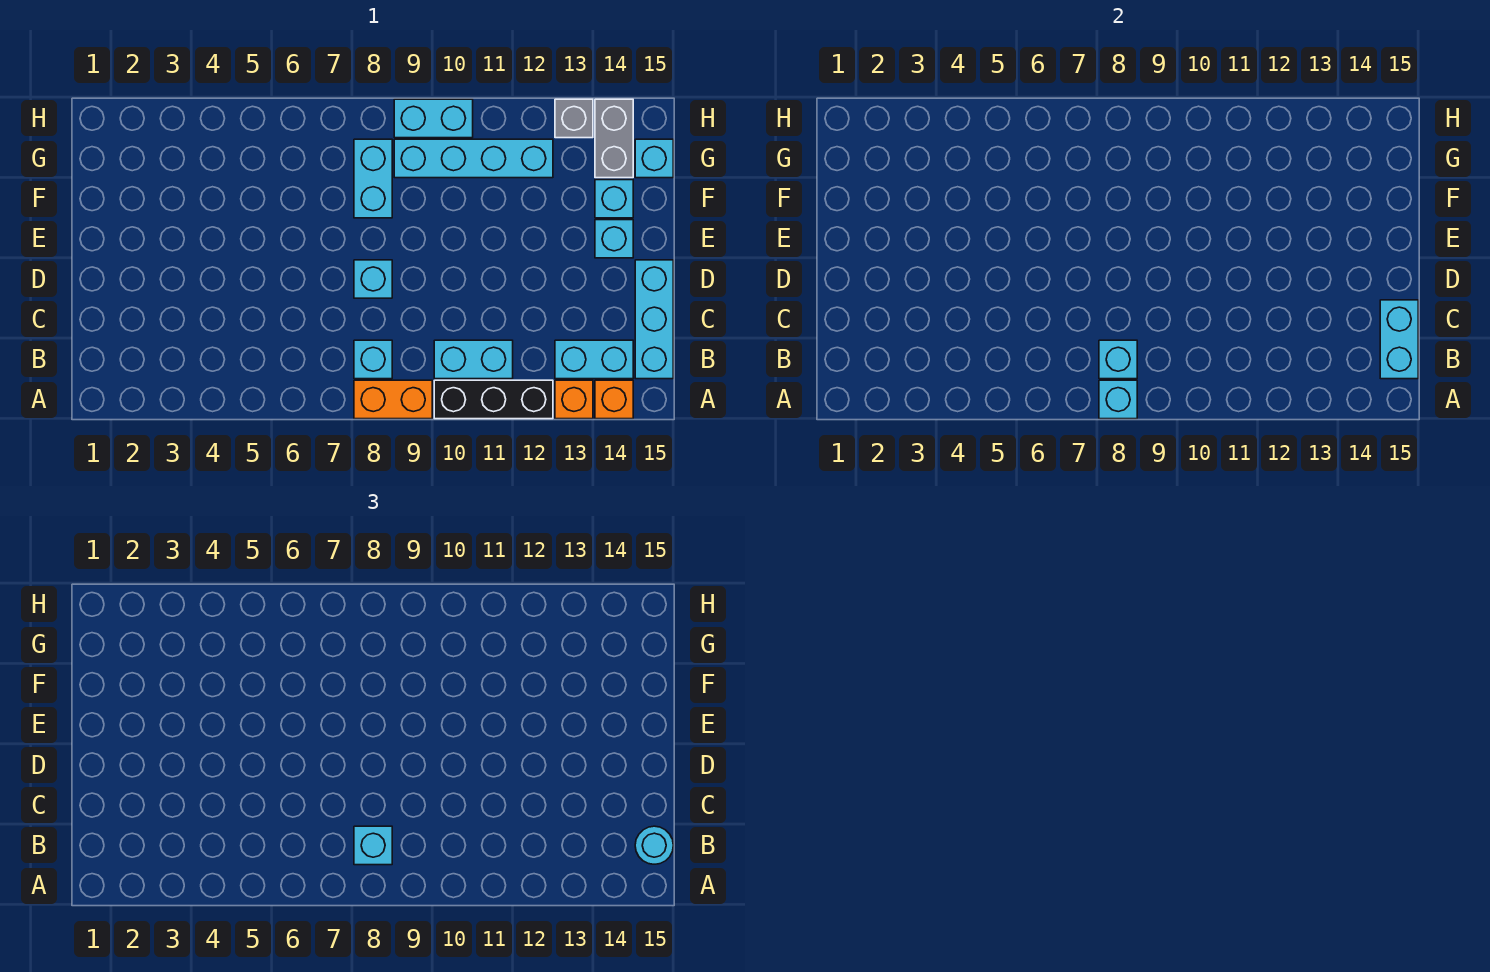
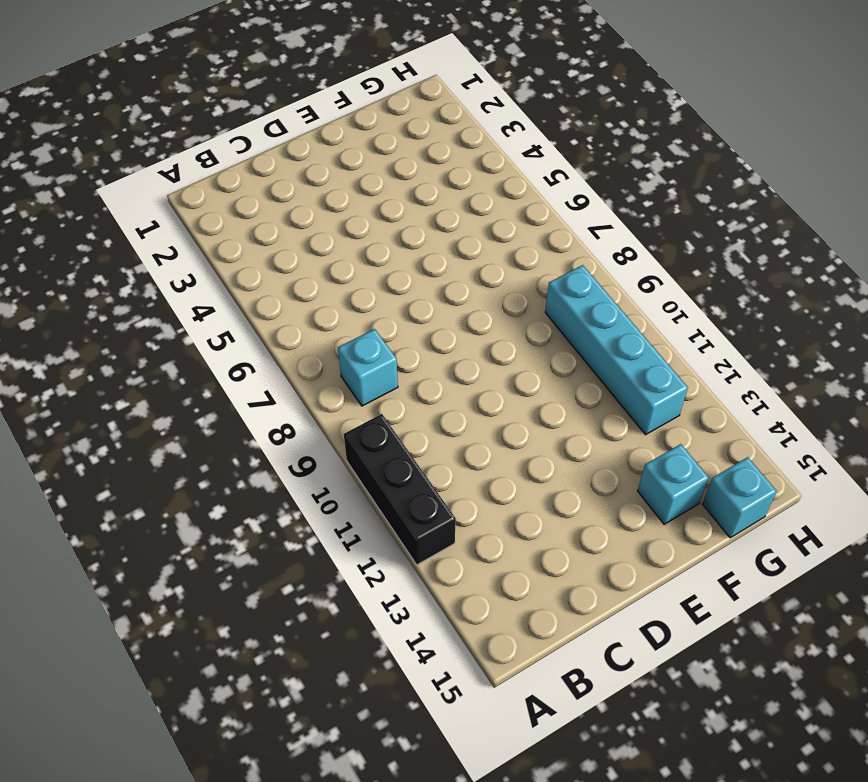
none -> orange brick A8:A9 level 1
none -> orange brick A13 level 1
none -> orange brick A14 level 1

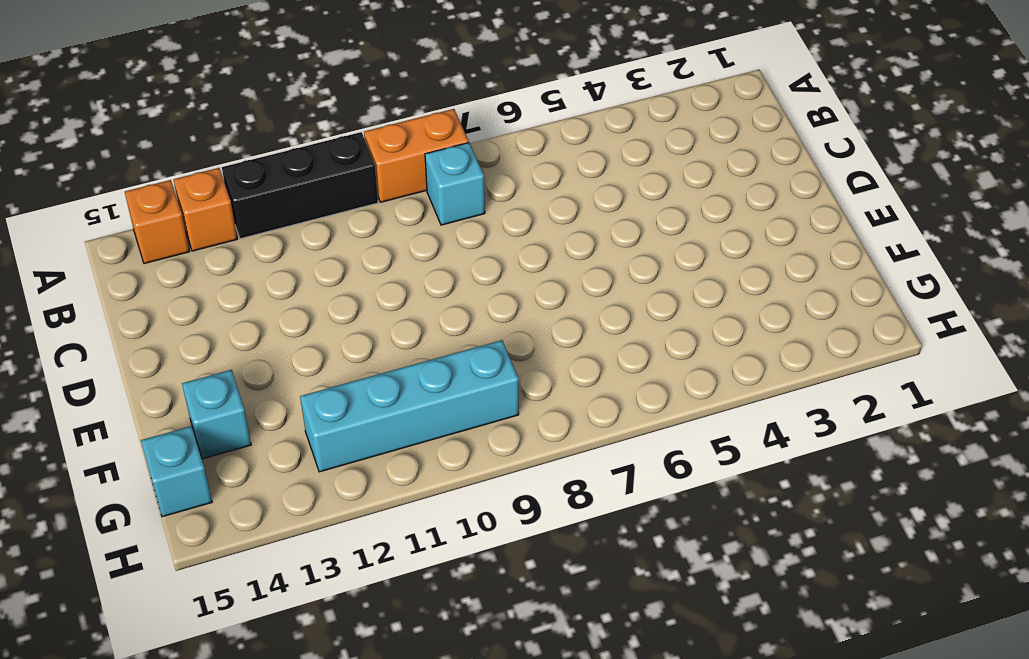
none -> cyan brick B10:B11 level 1
none -> cyan brick B13:B14 level 1
none -> cyan brick B15:D15 level 1

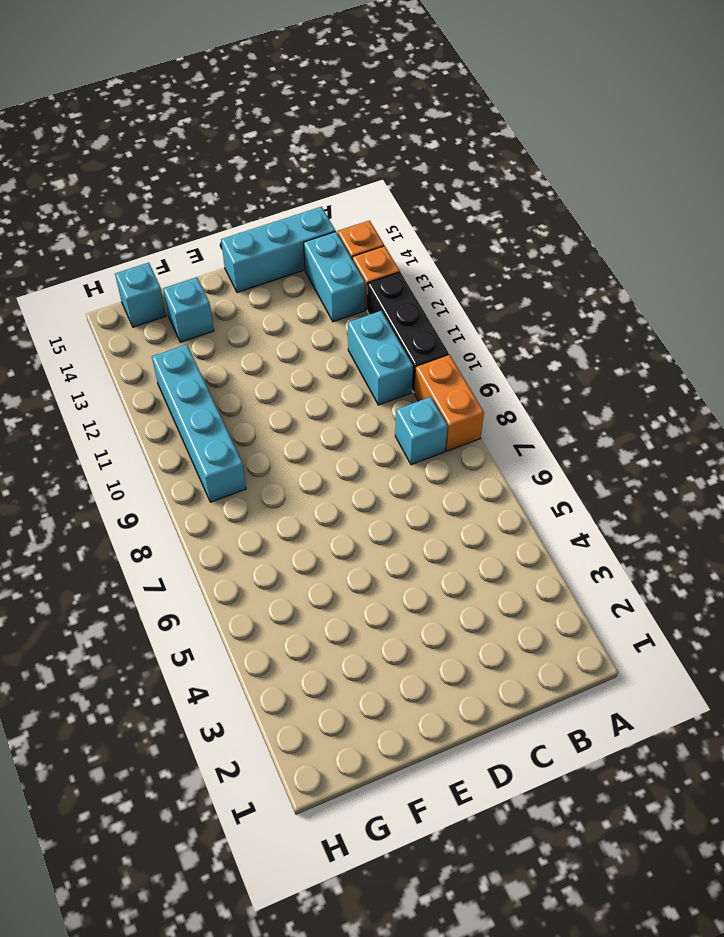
none -> cyan brick D8 level 1
none -> cyan brick E14 level 1
none -> cyan brick F8:G8 level 1

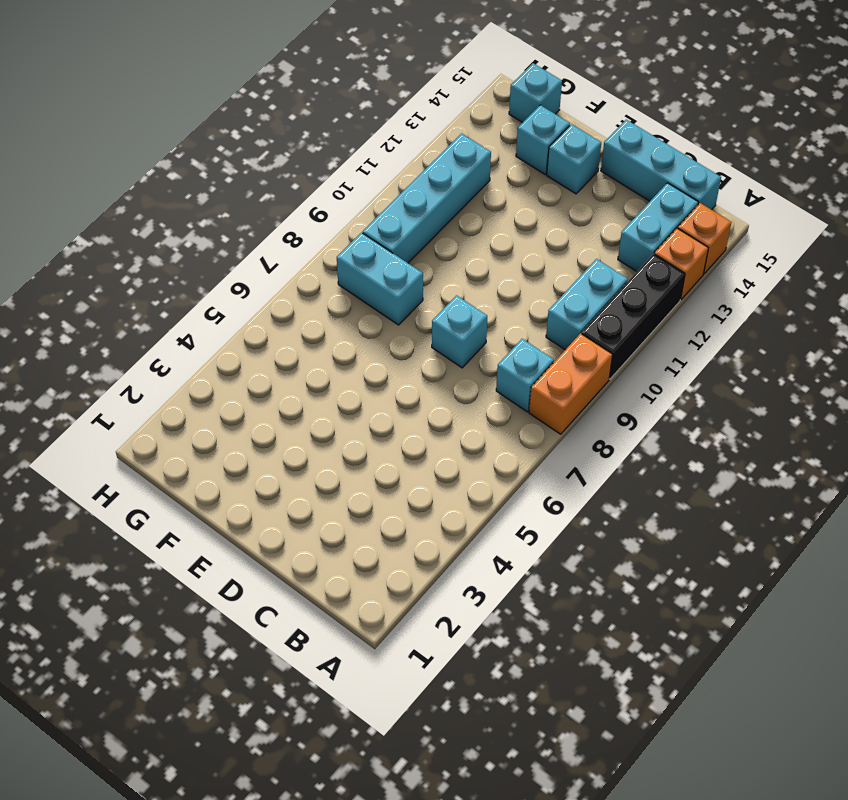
none -> grey brick G14:H14 level 1
none -> cyan brick H9:H10 level 1
none -> grey brick H13 level 1

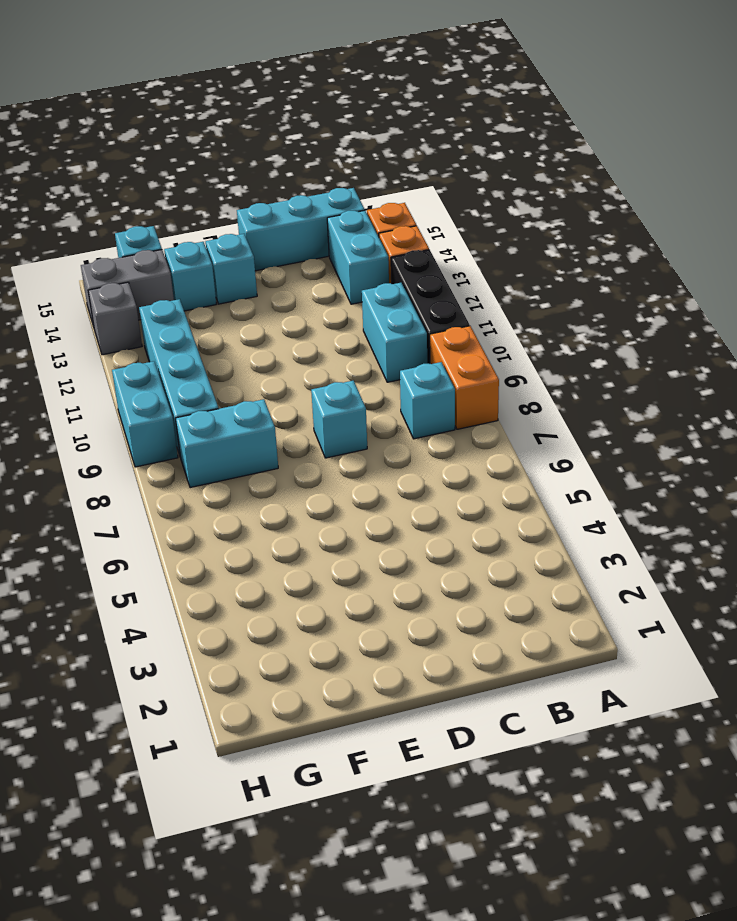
none -> cyan brick A8 level 2
none -> cyan brick B8 level 2
none -> cyan brick B15:C15 level 2

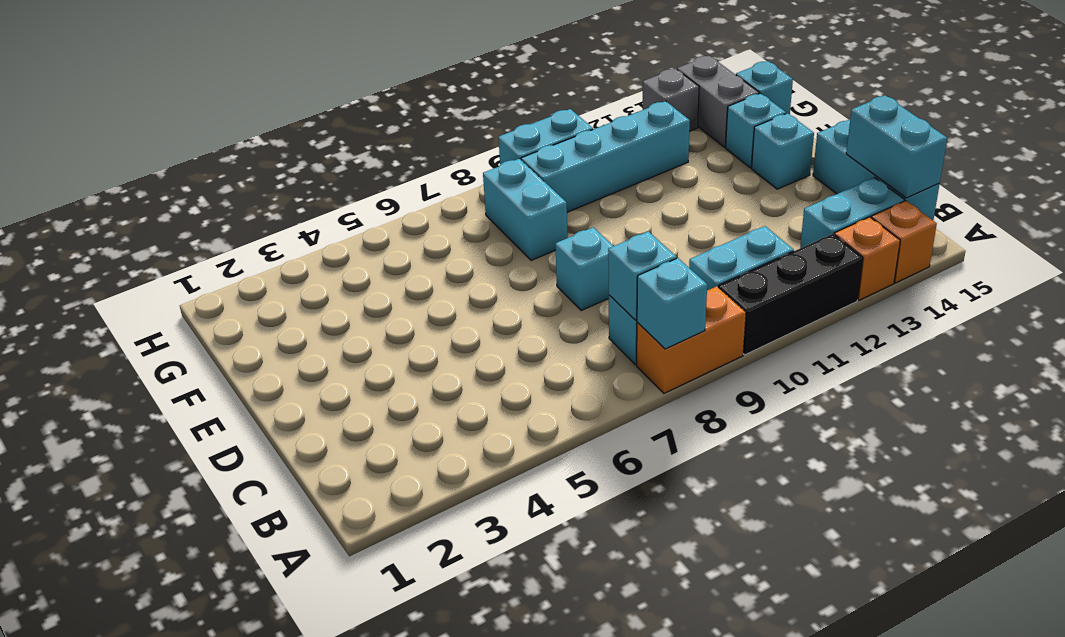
none -> cyan brick B8 level 3
none -> cyan round brick B15 level 3

